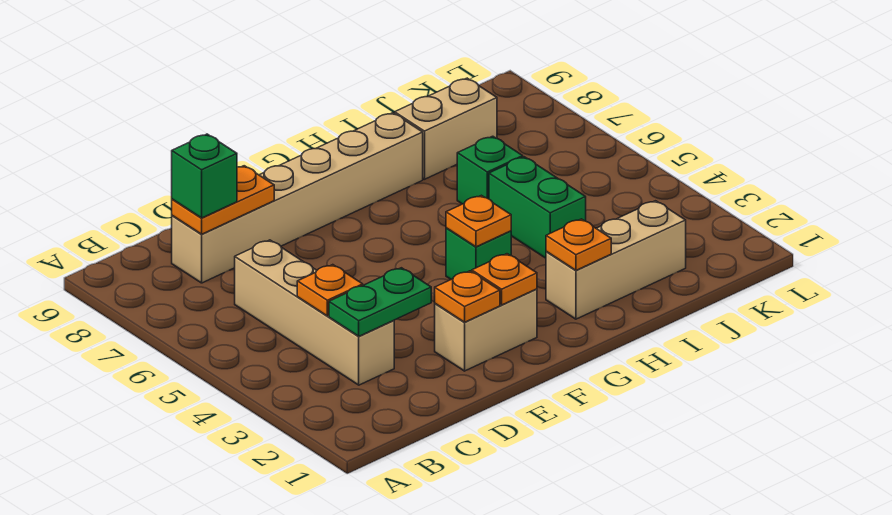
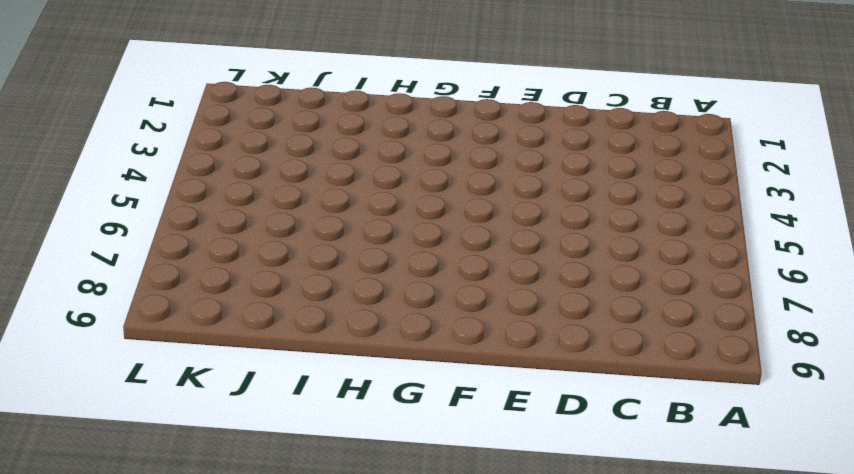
none -> tan brick C3:C6 level 1
none -> tan brick C8:H8 level 1
none -> tan brick E2:F2 level 1

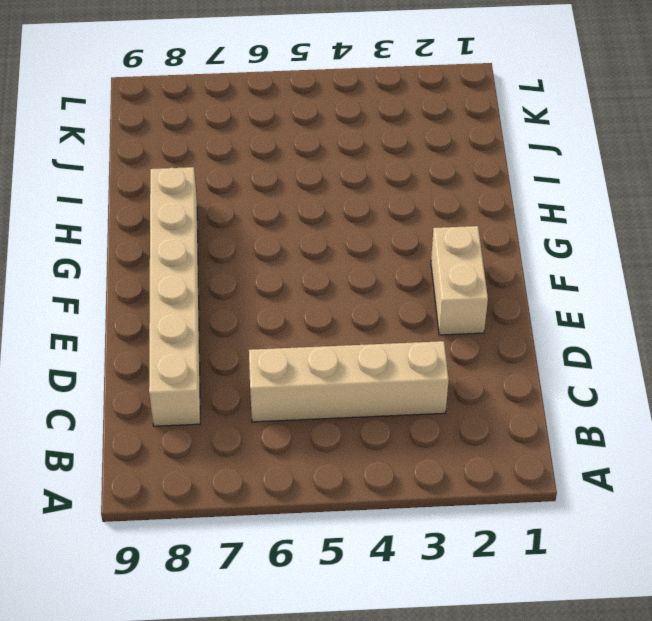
none -> green brick G4 level 1
none -> tan brick H2:J2 level 1
none -> green brick I4:I5 level 1

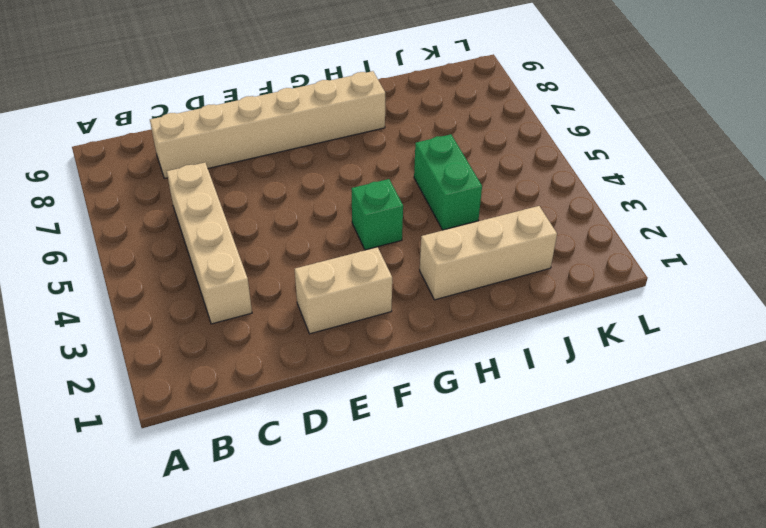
none -> green brick I6 level 1
none -> tan brick I8:J8 level 1
none -> green plate C3:D3 level 2

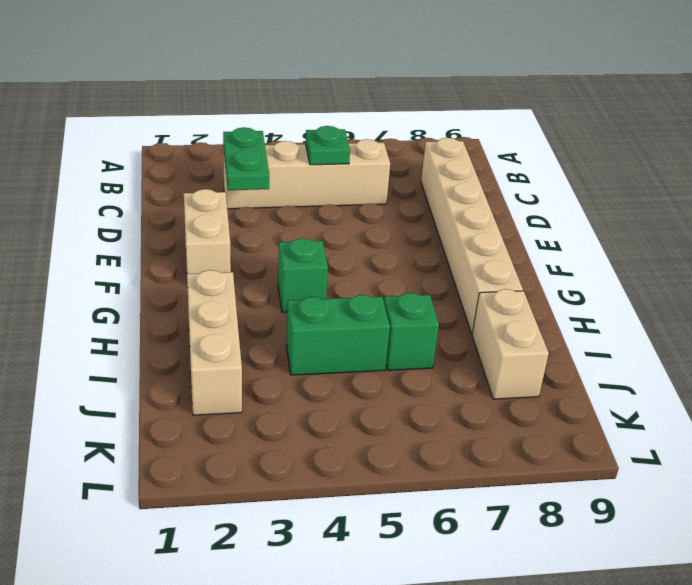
green plate C5 level 2 -> none
none -> orange plate C4 level 2
none -> orange plate C8:D8 level 2
none -> orange plate E2 level 2

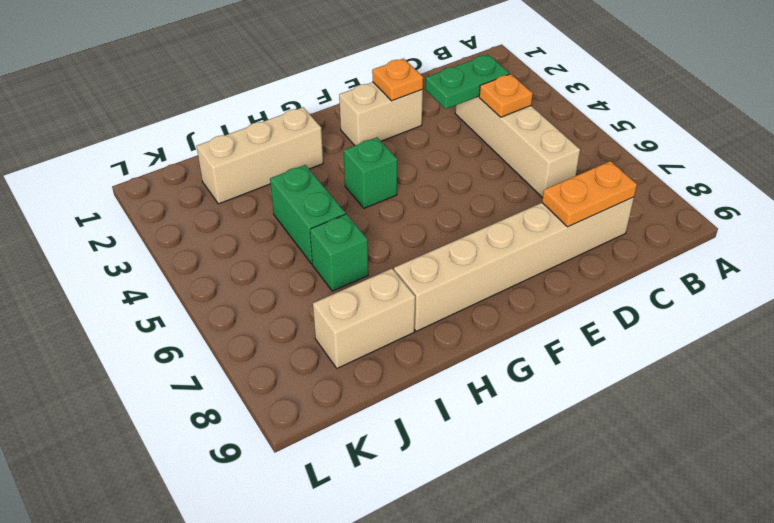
none -> orange plate F2 level 2
none -> orange plate G4 level 2
none -> orange plate H2 level 2

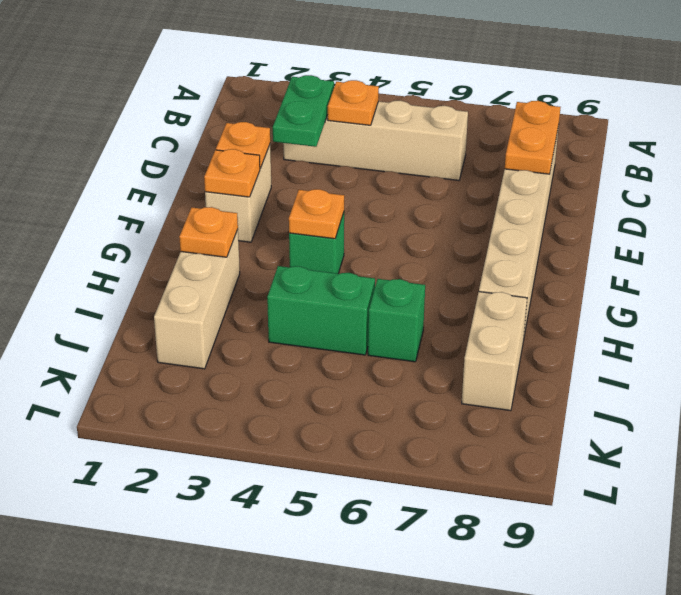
none -> green brick C8 level 3

